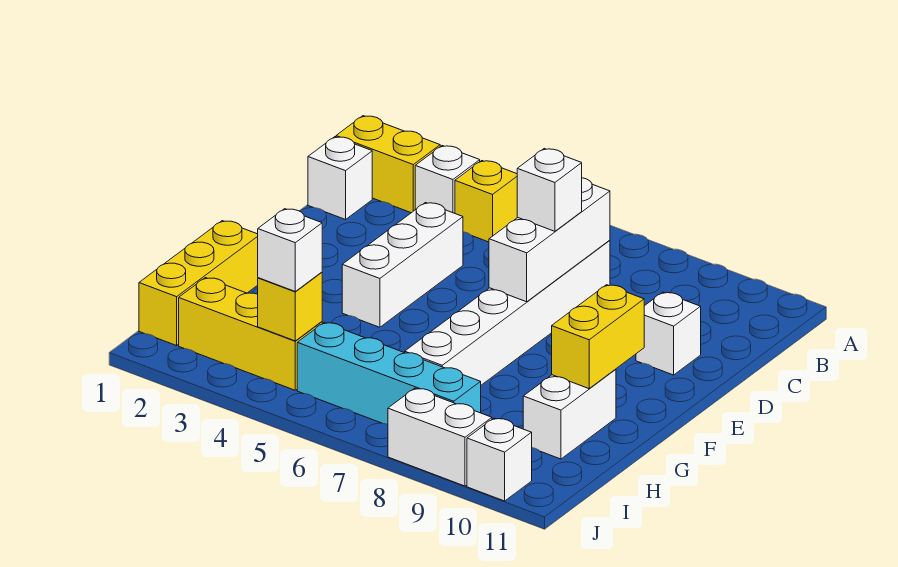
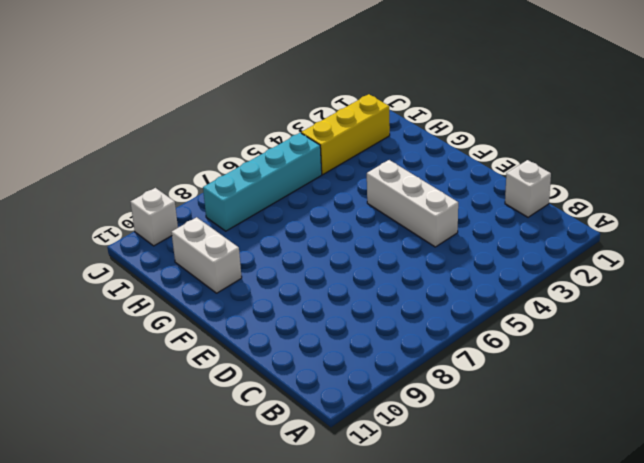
none -> yellow brick B1:B2 level 1
none -> white brick B3 level 1
none -> yellow brick B4 level 1

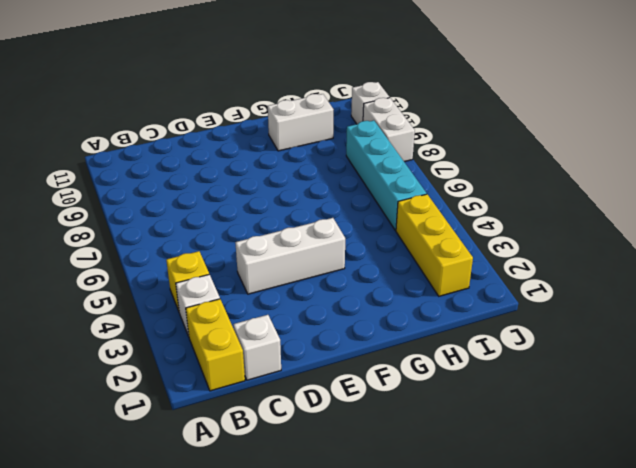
none -> white brick C7:H7 level 1
none -> white brick D10 level 1
none -> yellow brick G1:I1 level 1

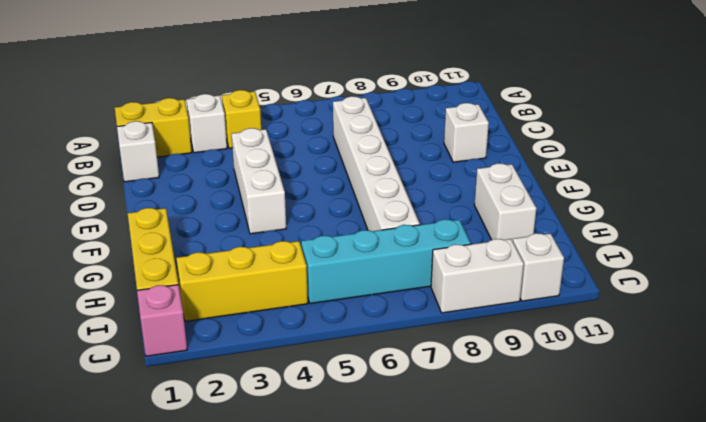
pink brick J1 level 1 -> none
none -> white brick C7:E7 level 2
none -> yellow brick F10:G10 level 2
none -> yellow brick I4 level 2

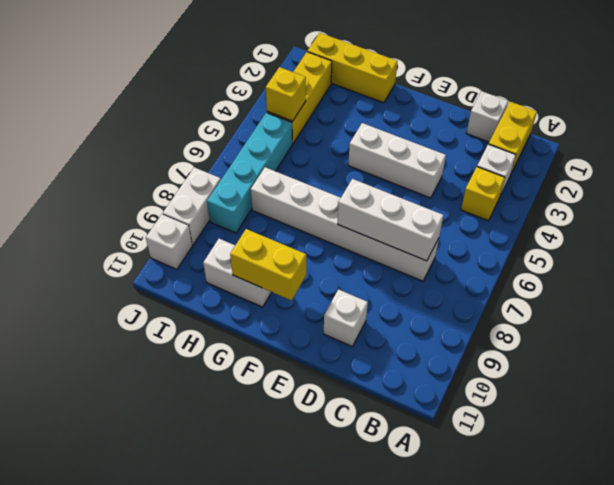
none -> white brick D7 level 3
none -> white brick I4 level 3

